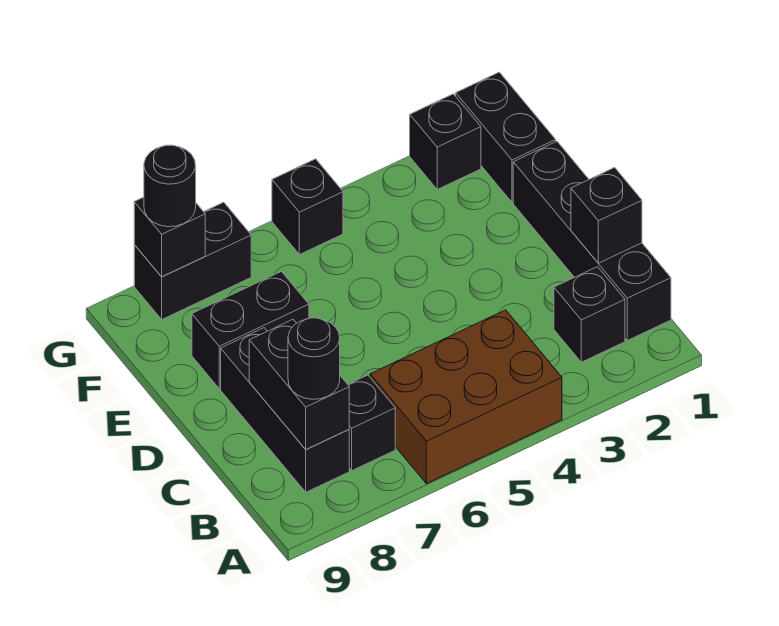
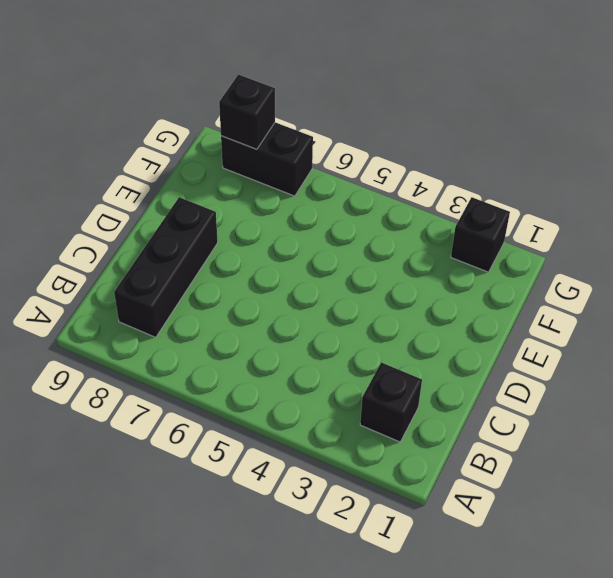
none -> brown brick A4:B6 level 1
none -> black brick B1:E1 level 1
none -> black brick B7 level 1

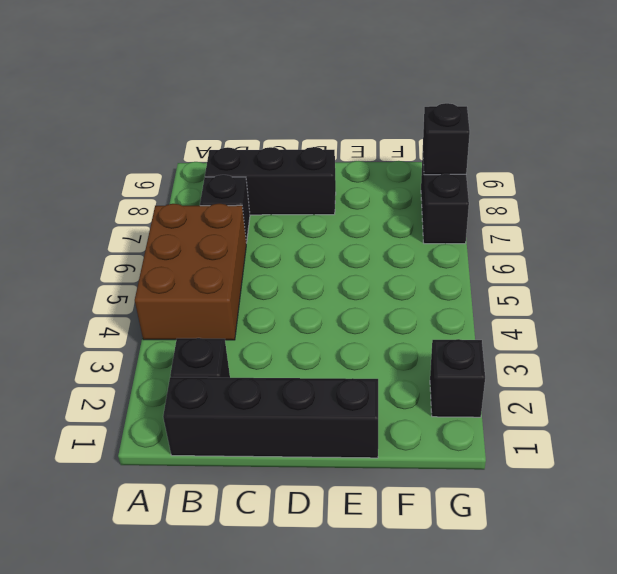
none -> black brick E7:E8 level 1
none -> black brick F1:G1 level 1
none -> black brick G5 level 1

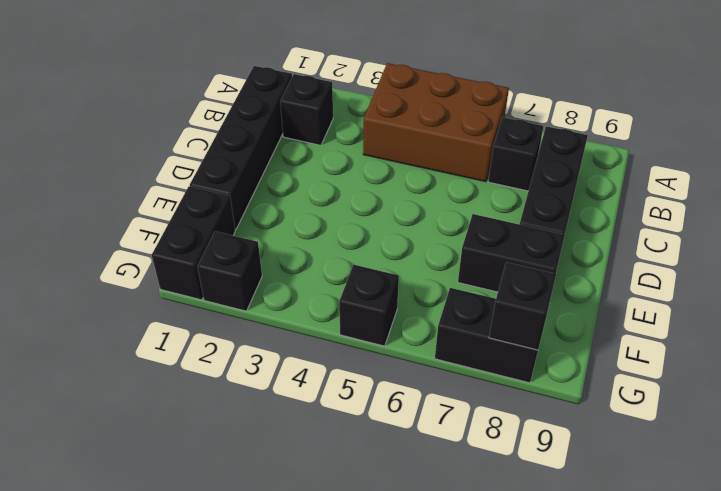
none -> black brick B8:C8 level 2
none -> black brick C1 level 2
none -> black round brick B8 level 3

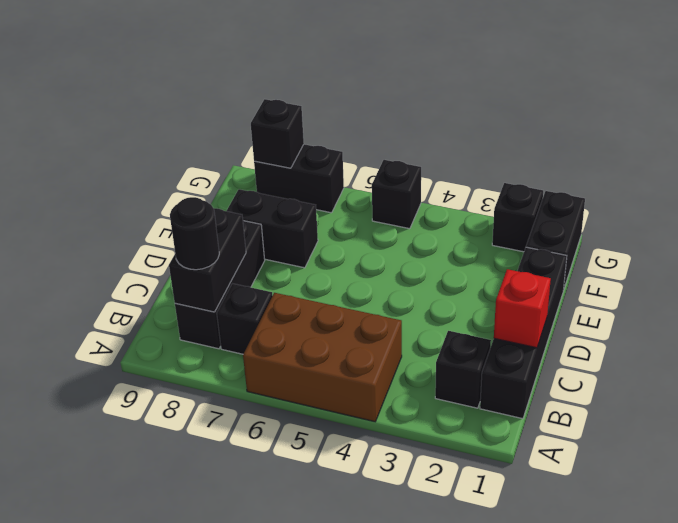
red brick C1 level 2 -> black brick C1 level 2
none -> black round brick G8 level 3

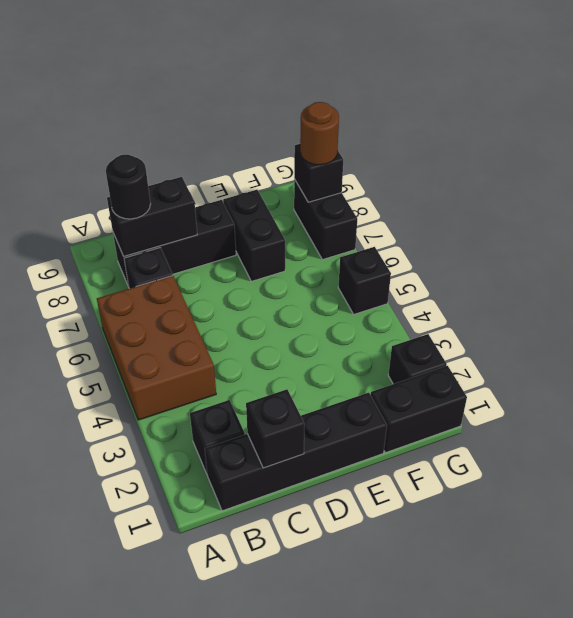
brown round brick G8 level 3 -> black round brick G8 level 3

